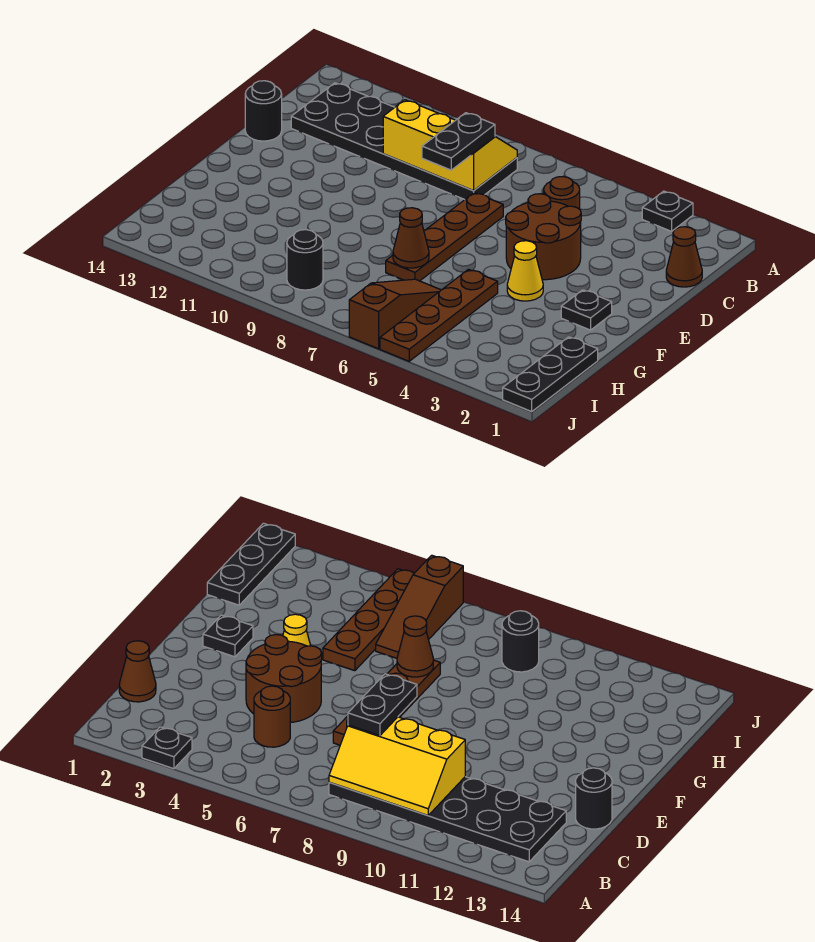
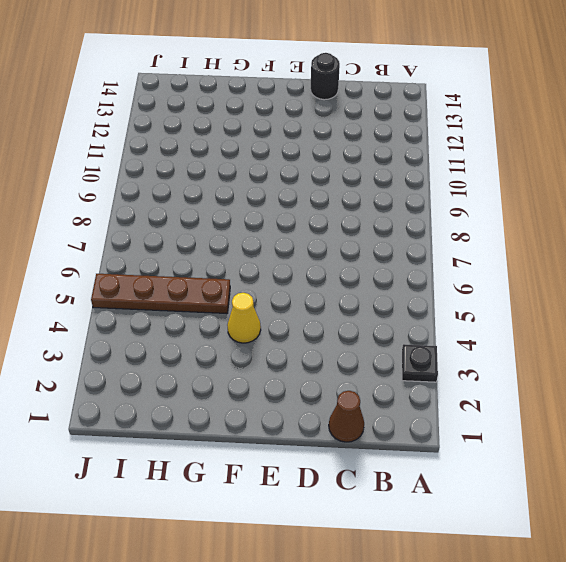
none -> black plate B8:C13 level 1
none -> brown round brick C5 level 1
none -> brown round brick D4:E5 level 1

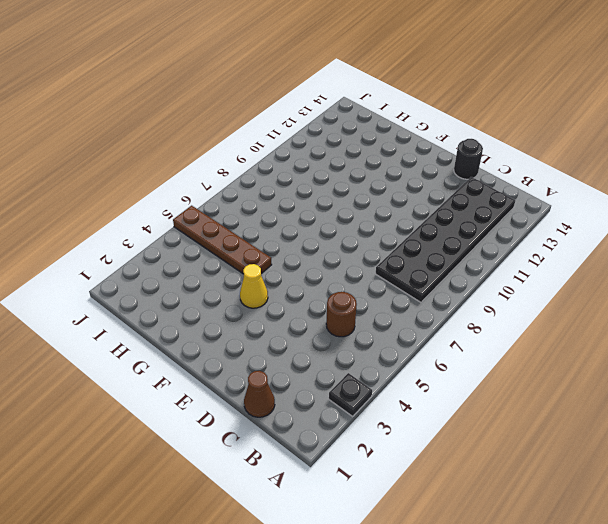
none -> brown round brick D4:E5 level 1
none -> brown plate D7:G7 level 1
none -> black plate F2 level 1

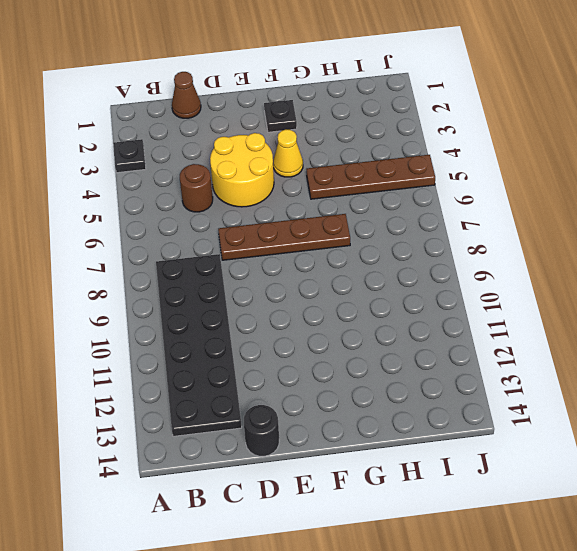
yellow round brick D4:E5 level 1 -> brown round brick D4:E5 level 1
none -> black plate H1:J1 level 1
none -> brown slope H6:J6 level 1 top J
none -> black round brick I9 level 1

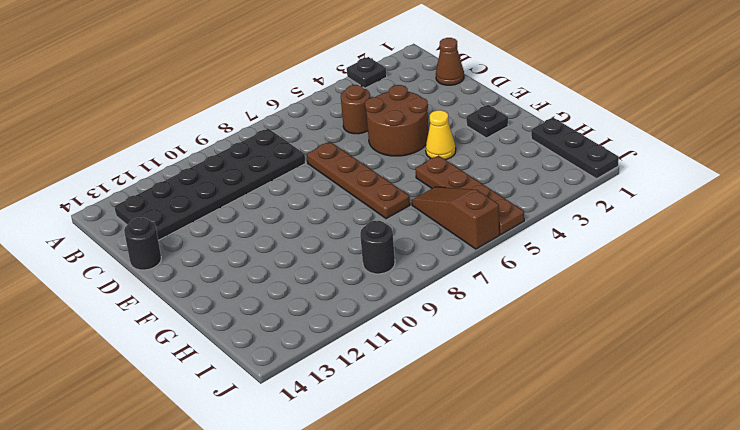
none -> yellow slope B8:C10 level 2 top C
none -> brown cone G7 level 2
none -> black plate C8:D8 level 3

